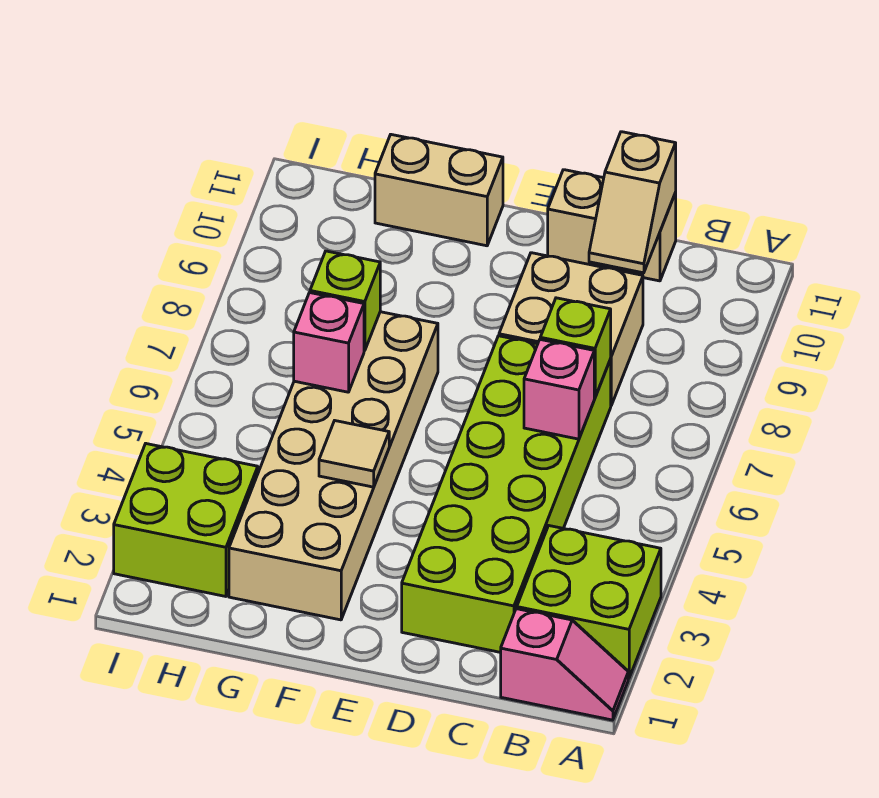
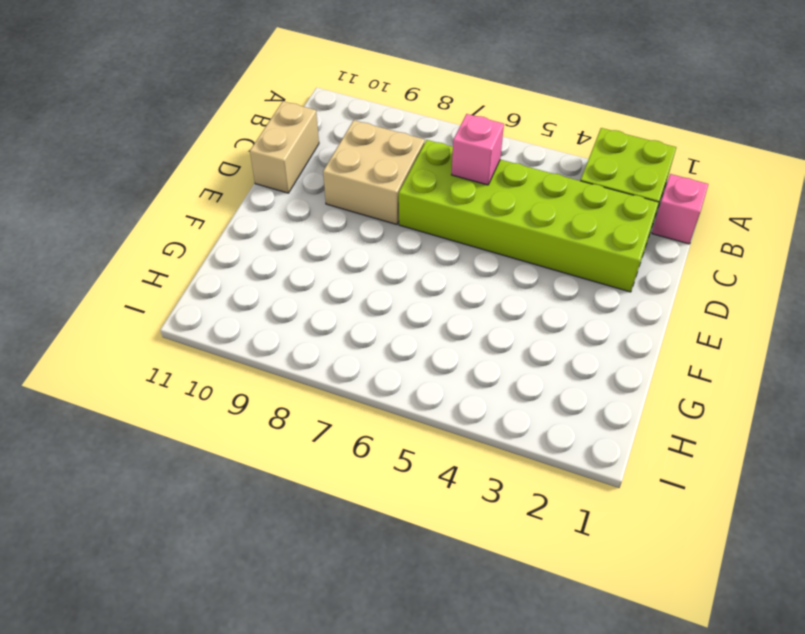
none -> tan brick F2:G7 level 1
none -> tan brick F11:G11 level 1
none -> lime brick H2:I3 level 1

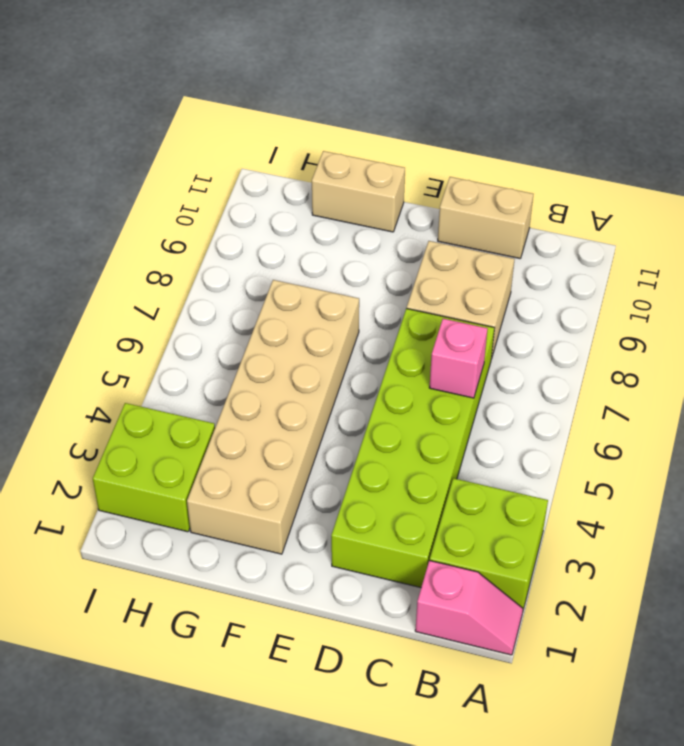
none -> lime brick C7 level 2
none -> tan slope C10:C11 level 2 top 11
none -> tan tile F4 level 2

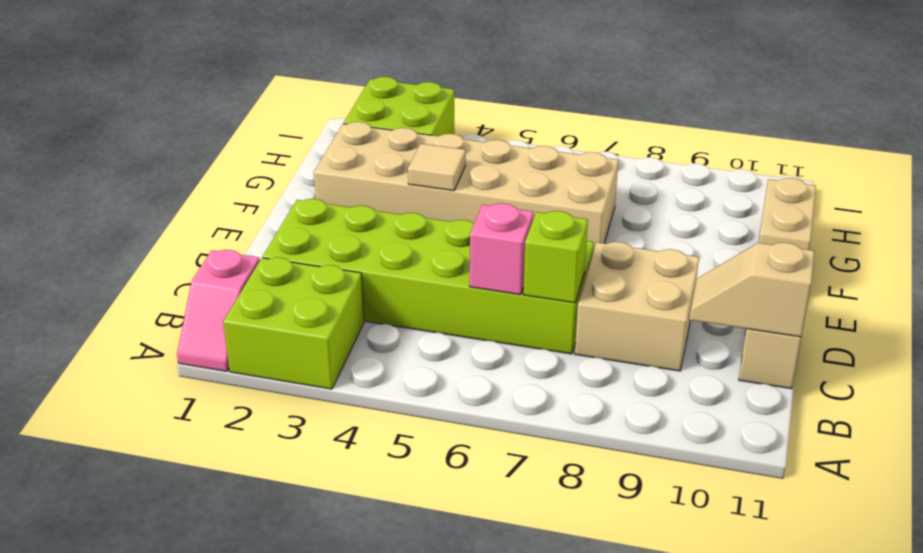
none -> pink brick G6 level 2
none -> lime brick G7 level 2

